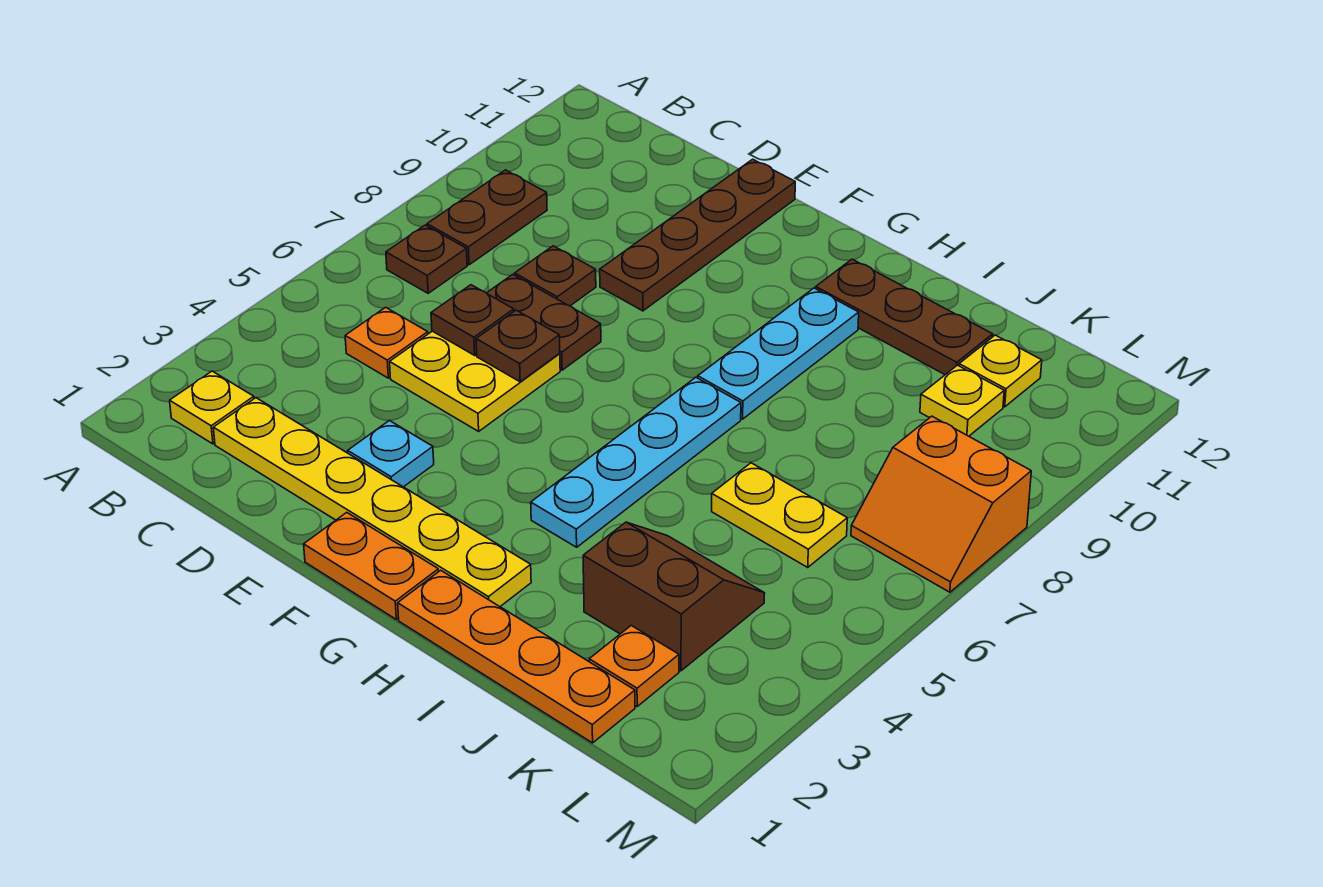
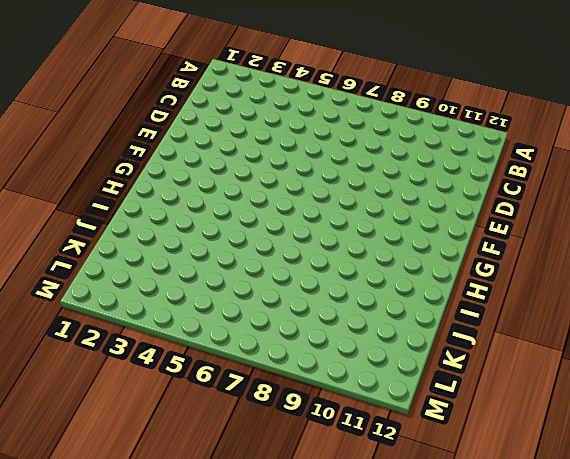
none -> yellow plate B2 level 1
none -> brown plate B7 level 1
none -> brown plate B8:B9 level 1

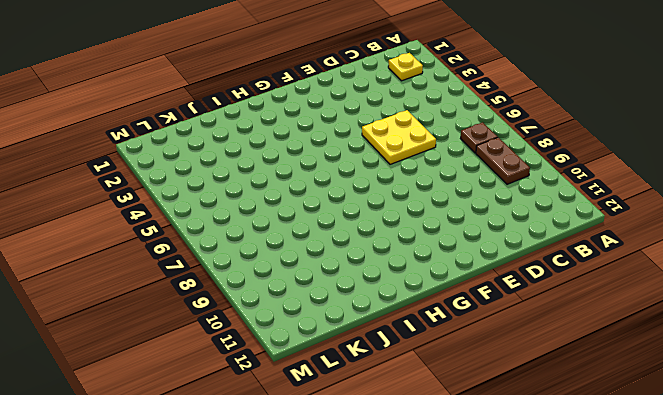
none -> yellow plate C2:H2 level 1
none -> orange plate C5 level 1
none -> brown plate D7:E7 level 1

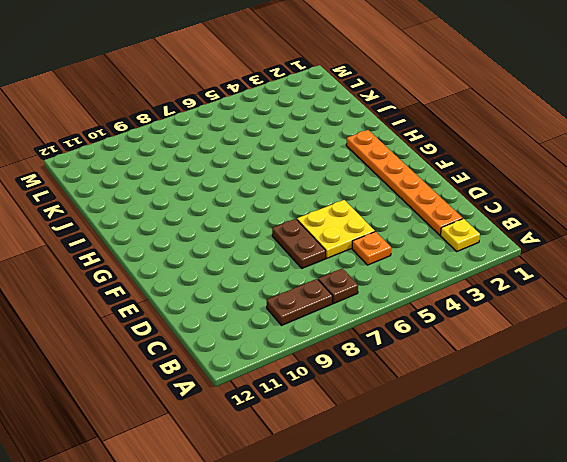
orange plate C2:H2 level 1 -> yellow plate C2:H2 level 1
none -> brown plate D8 level 1
none -> cyan plate E3 level 1
none -> brown plate E9:E12 level 1

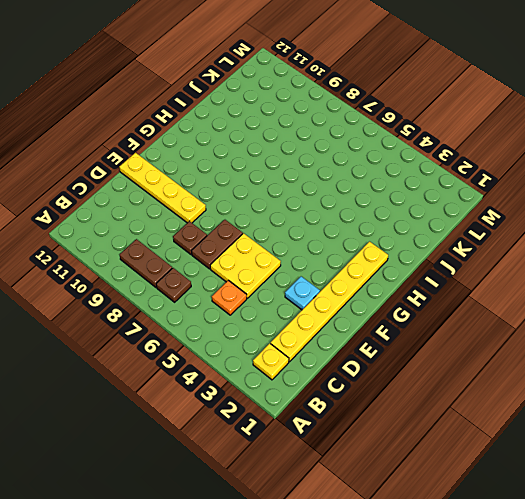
yellow plate E9:E12 level 1 -> brown plate E9:E12 level 1
none -> orange plate F1:G1 level 1
none -> orange plate H1:K1 level 1
none -> cyan plate H4:H7 level 1

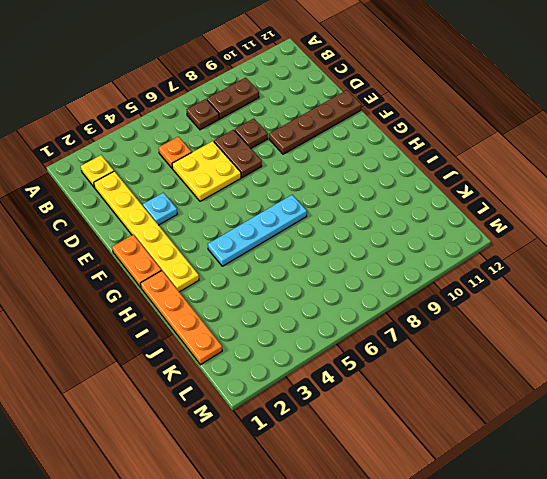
none -> cyan plate H8:H10 level 1
none -> brown plate H11:J11 level 1
none -> brown slope J3:K4 level 1 top 3

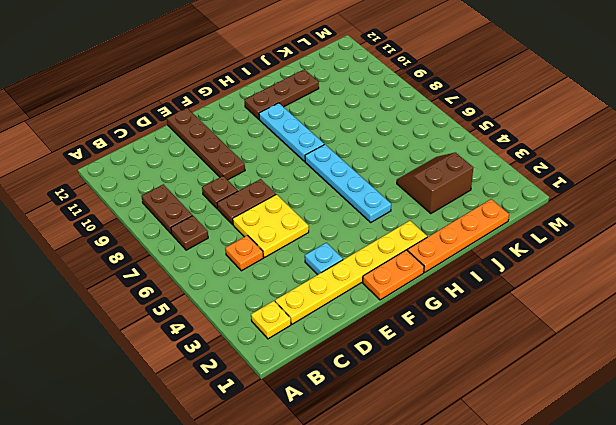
none -> yellow plate J6:K6 level 1
none -> orange plate K2 level 1
none -> yellow plate K10 level 1

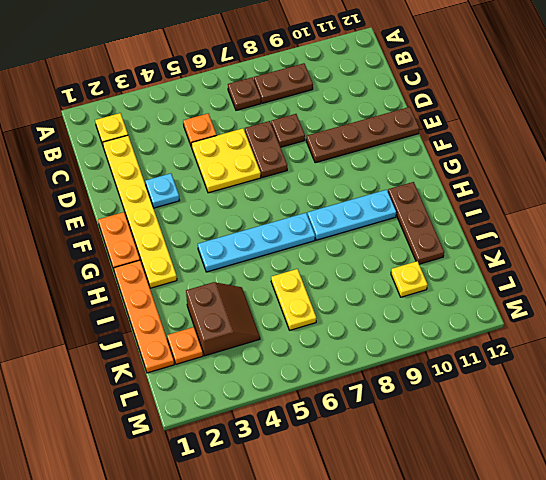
none -> yellow plate K11 level 1
none -> orange slope L7:M8 level 1 top 8
none -> brown plate D6 level 2

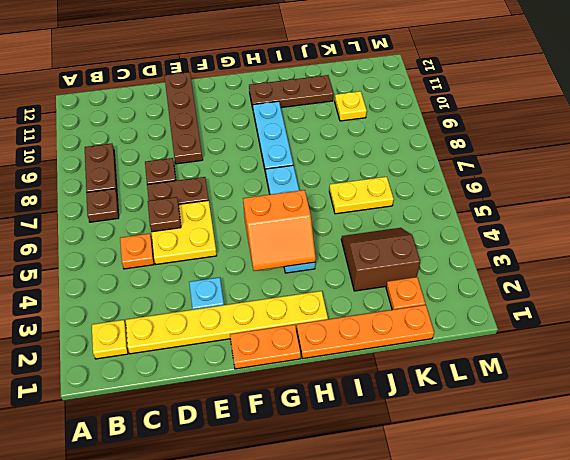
orange slope G4:H5 level 2 top 5 -> orange slope L7:M8 level 1 top 8
none -> yellow plate K11 level 1
none -> brown plate E6 level 2

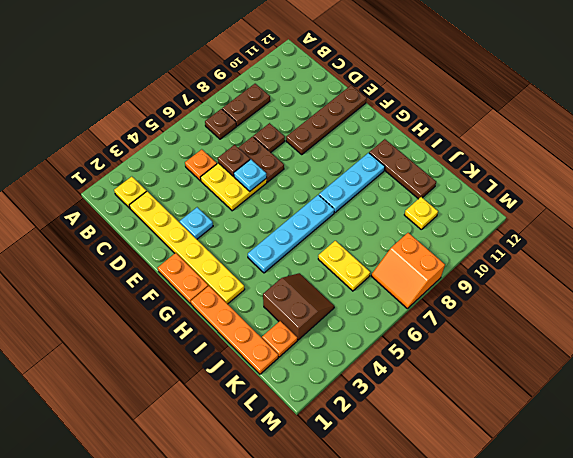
cyan plate E6 level 2 -> brown plate E6 level 2
none -> yellow plate K11 level 1

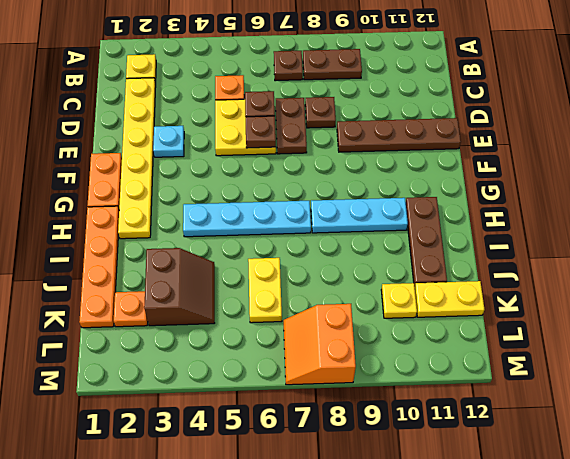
yellow plate K11:K12 level 1 -> yellow plate K11 level 1

